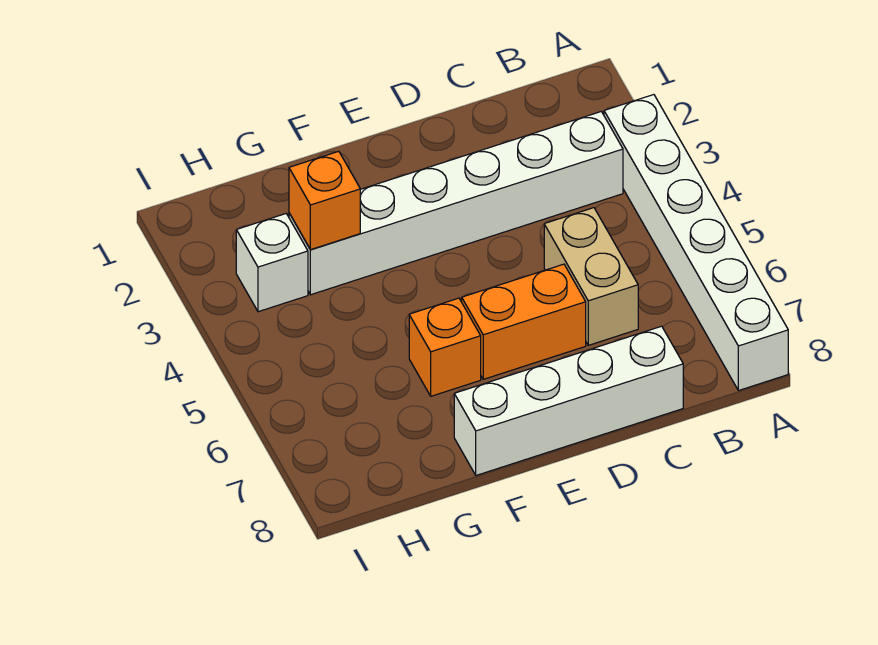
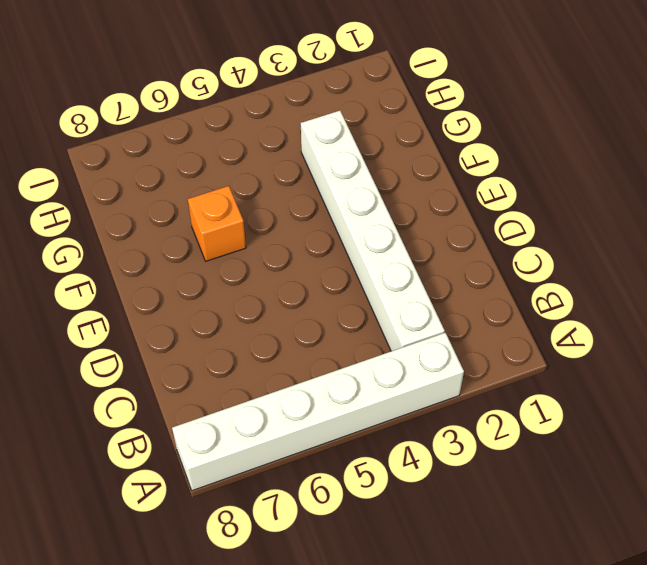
none -> tan brick C5:C6 level 1
none -> white brick C8:F8 level 1

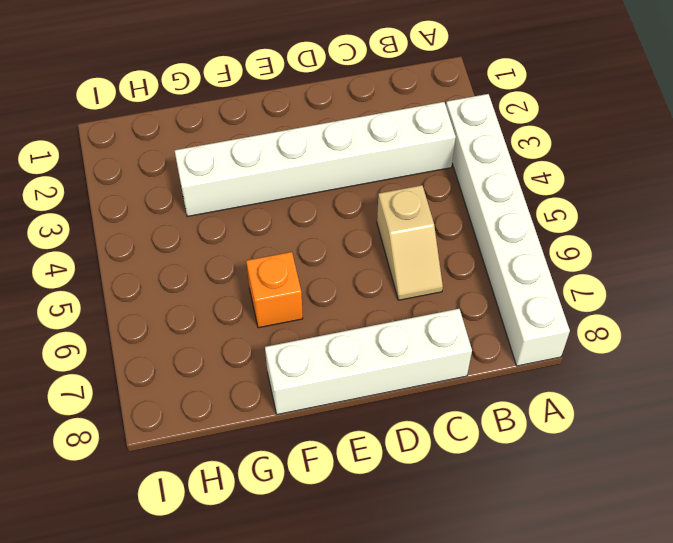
tan slope C5:C6 level 1 top 5 -> tan brick C5:C6 level 1
none -> orange brick D6:E6 level 1
none -> white brick H3 level 1

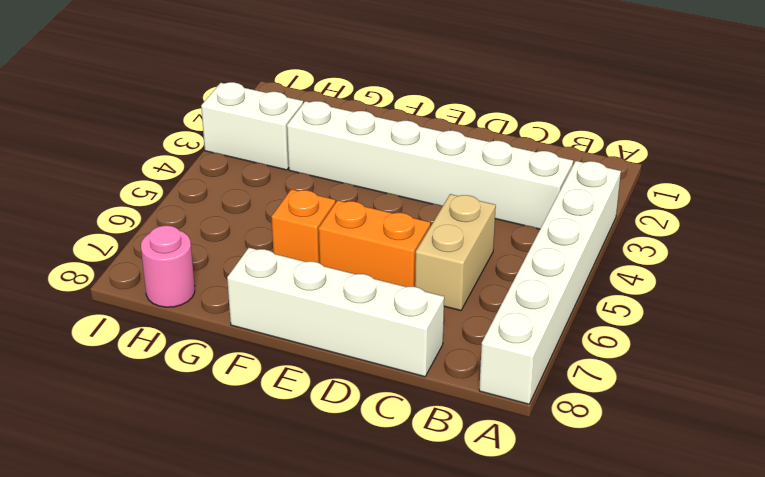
white brick H3:I3 level 1 -> white brick H3 level 1
pink round brick H8 level 1 -> none
none -> orange brick G3 level 2

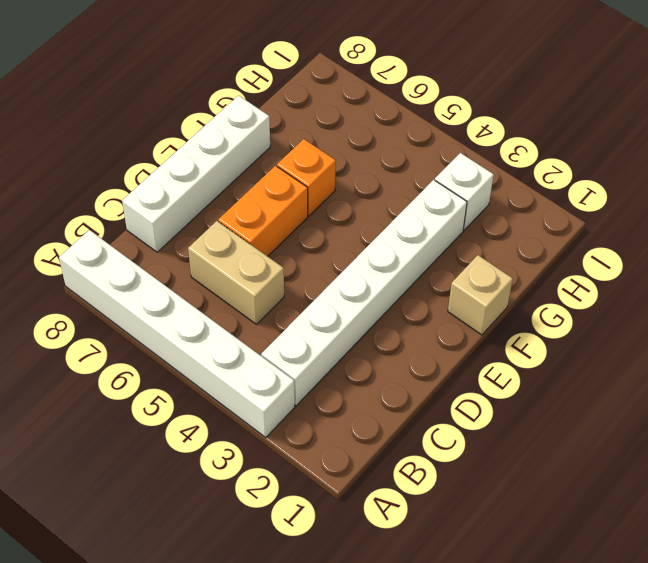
tan brick F1 level 1 -> none
none -> orange brick G3 level 2

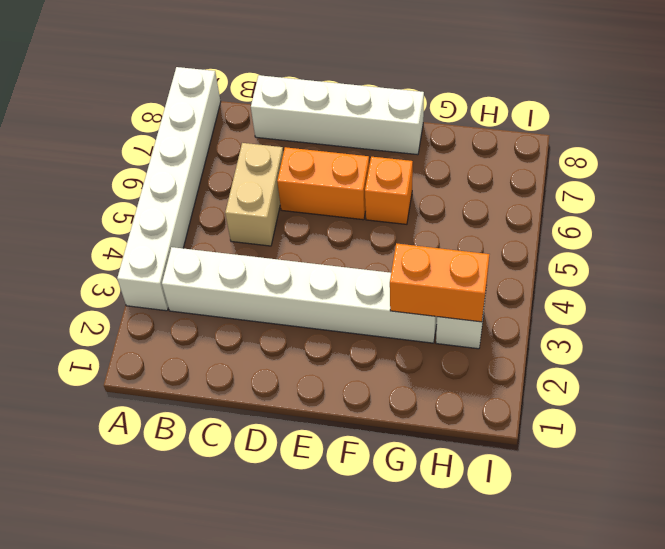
orange brick G3:H3 level 2 -> orange brick G3 level 2

